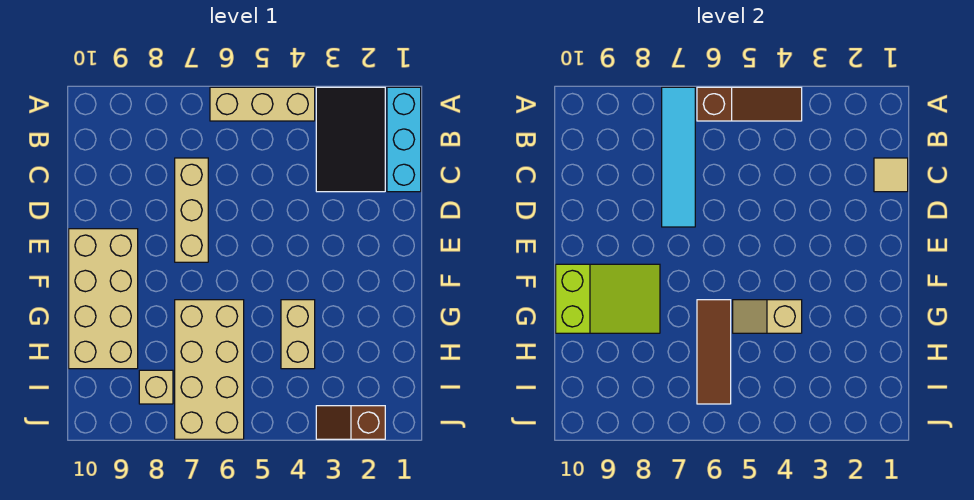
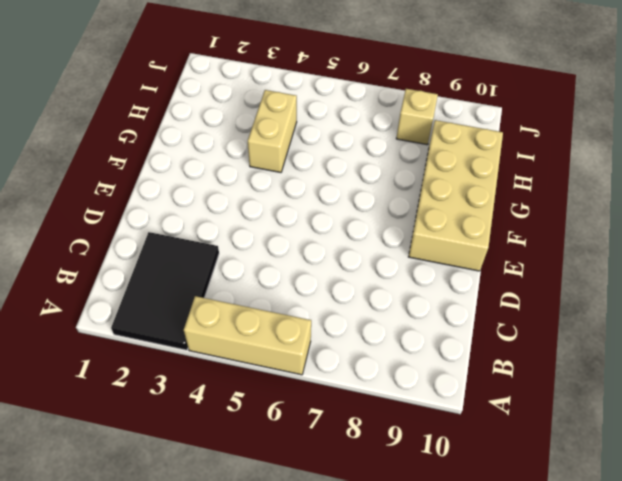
none -> cyan brick A1:C1 level 1
none -> tan brick C7:E7 level 1
none -> tan brick G6:J7 level 1

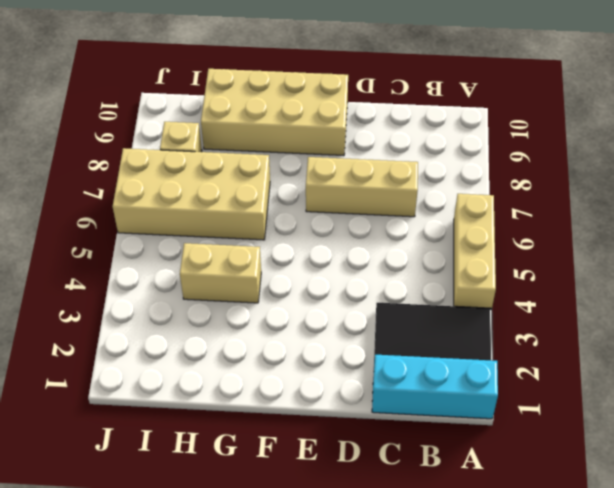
none -> brown slope J2:J3 level 1 top 2
none -> brown slope A4:A6 level 2 top 6
none -> cyan tile A7:D7 level 2

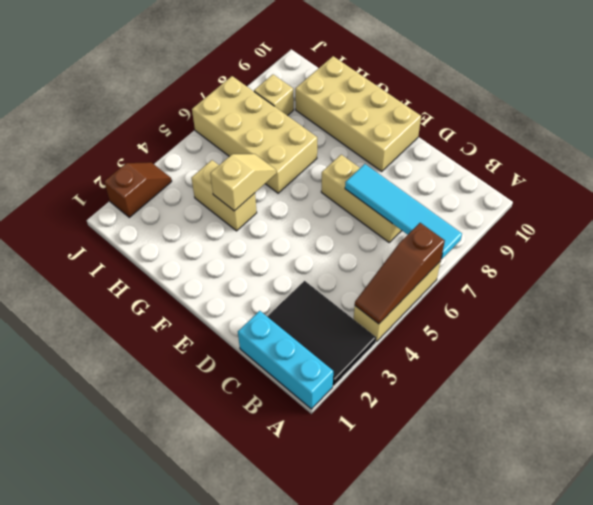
none -> tan tile C1 level 2
none -> lime slope F8:G10 level 2 top 10
none -> brown tile G6:I6 level 2

